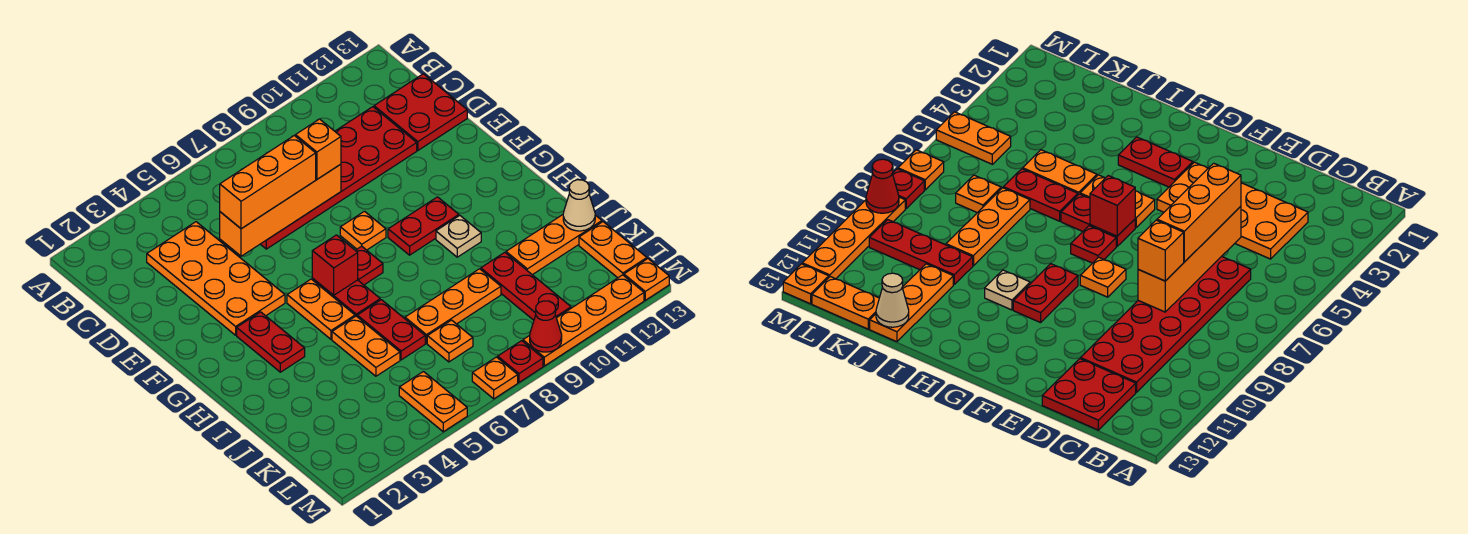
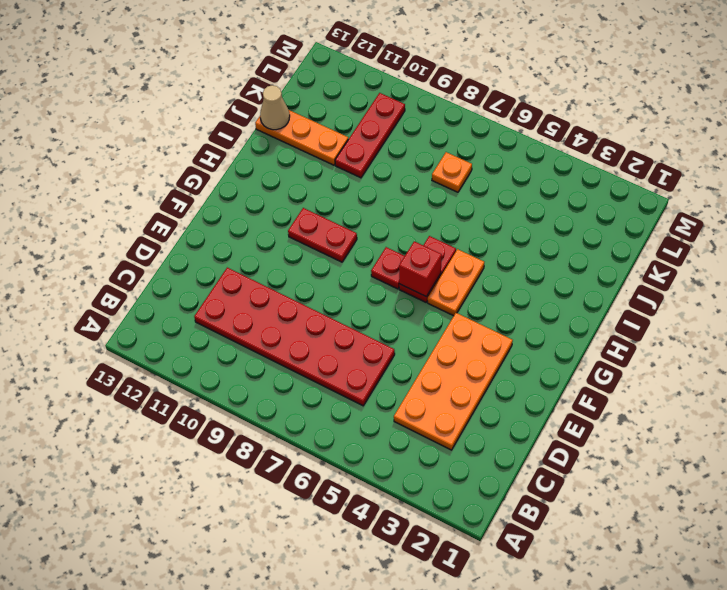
none -> red plate C12:D13 level 1
none -> orange plate F8 level 1
none -> red plate G3:H3 level 1

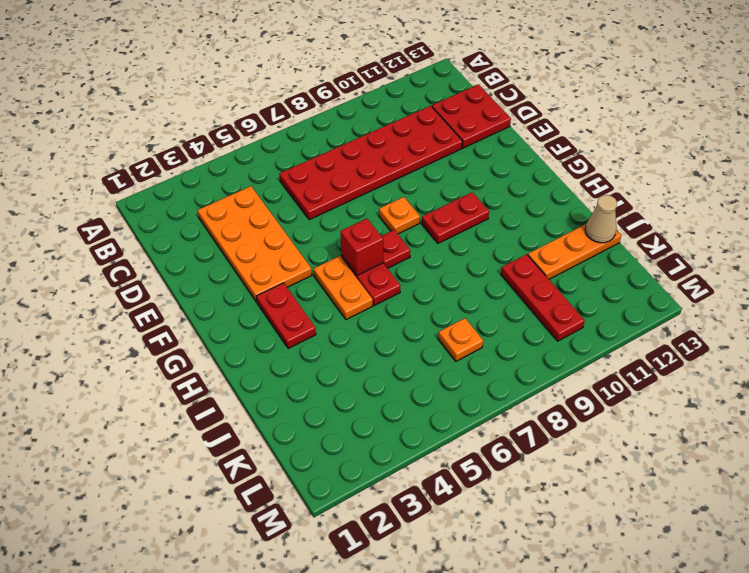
none -> tan plate H10 level 1
none -> orange plate I5:J5 level 1
none -> red plate I6:J6 level 1

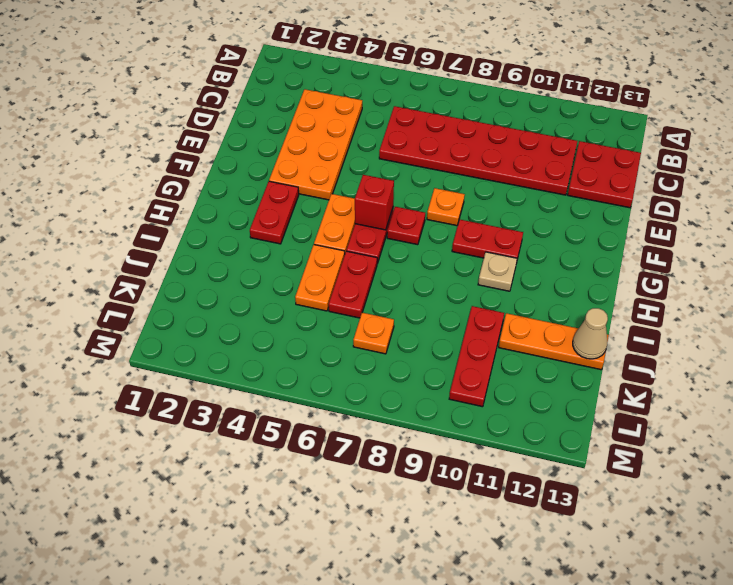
none -> orange plate J7:J9 level 1
none -> orange plate K13:L13 level 1
none -> orange plate L5:M5 level 1

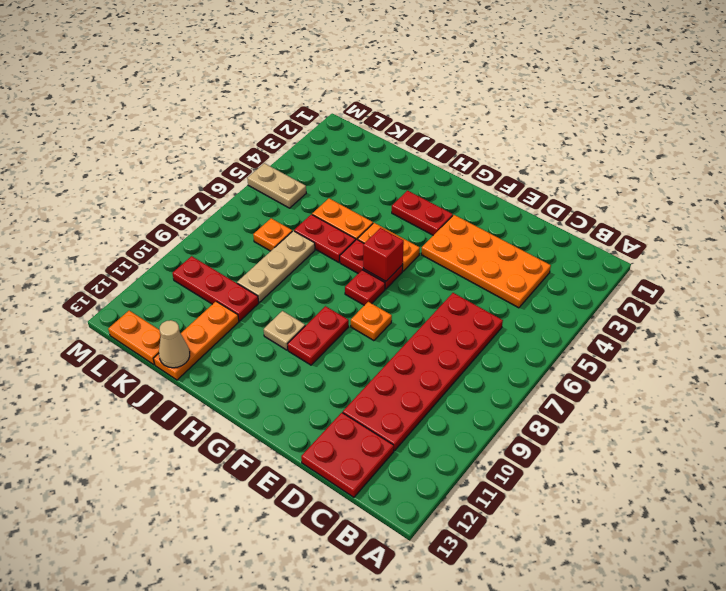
tan plate J7:J9 level 1 -> orange plate J7:J9 level 1
tan plate L5:M5 level 1 -> orange plate L5:M5 level 1
none -> orange plate M7 level 1
none -> red plate M8 level 1
none -> orange plate M9:M12 level 1

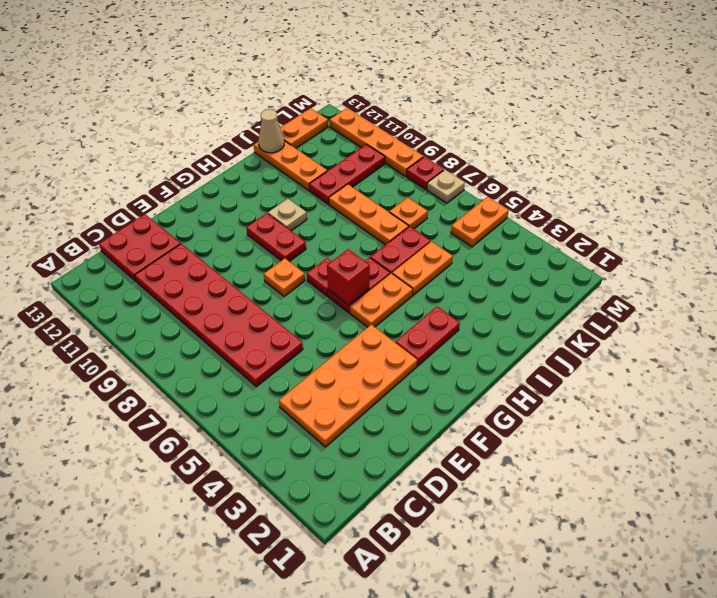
tan plate M7 level 1 -> orange plate M7 level 1
none -> orange plate M13 level 1
none -> orange brick D5:D8 level 2
none -> red cone M9 level 2

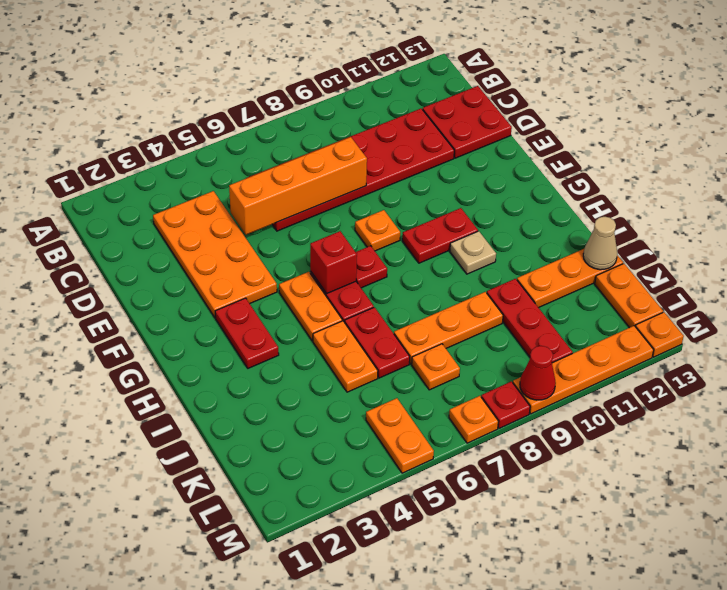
none -> orange brick D5:D7 level 3
none -> orange brick D8 level 3

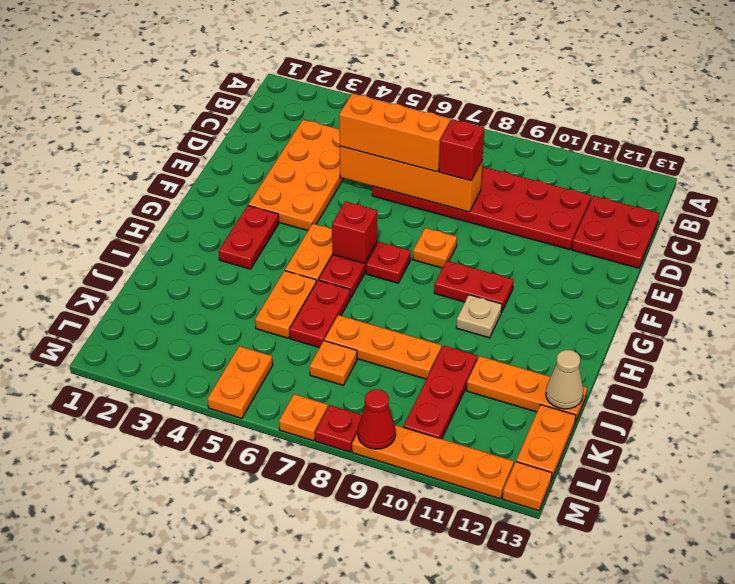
red brick D8 level 3 -> orange brick D8 level 3

